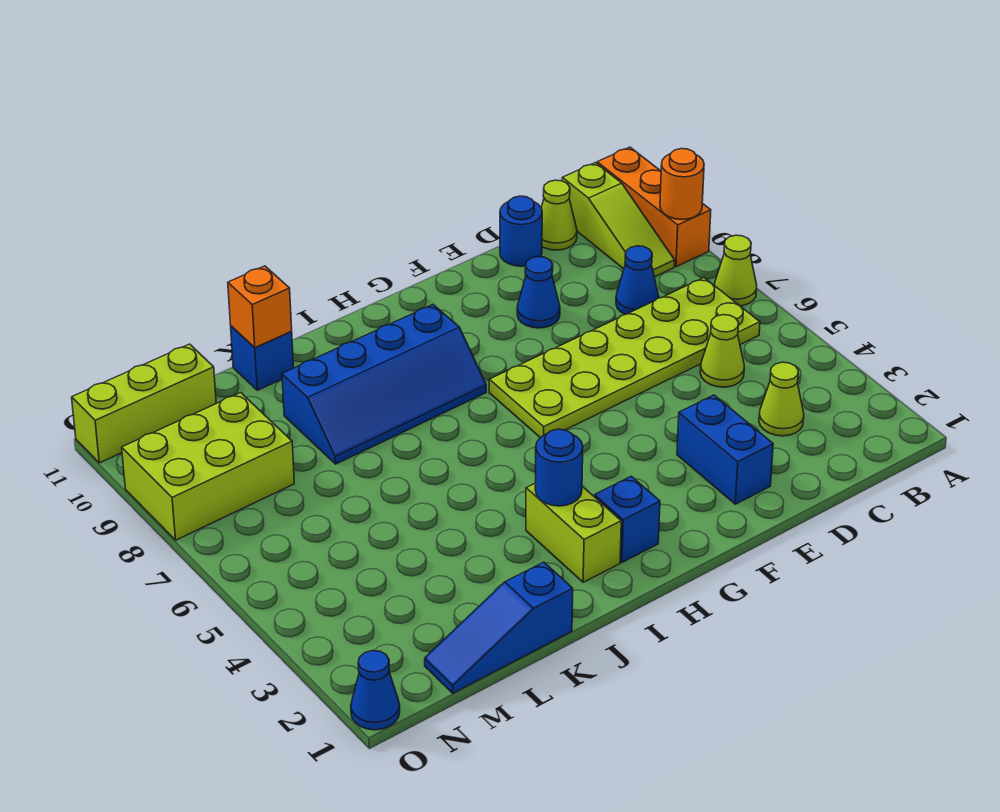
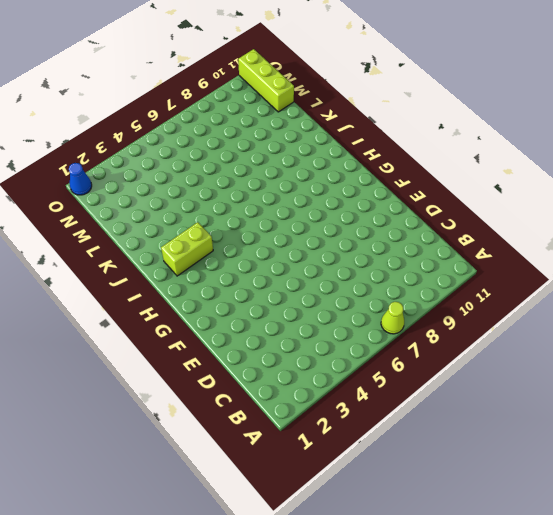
none -> orange brick A9:A11 level 1
none -> lime plate B6:G7 level 1
none -> lime slope B9:B11 level 1 top 11

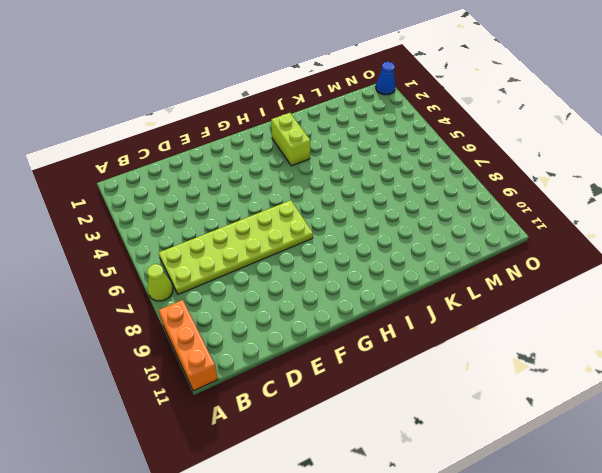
none -> lime slope B9:B11 level 1 top 11
none -> lime cone C3 level 1
none -> lime cone C5 level 1

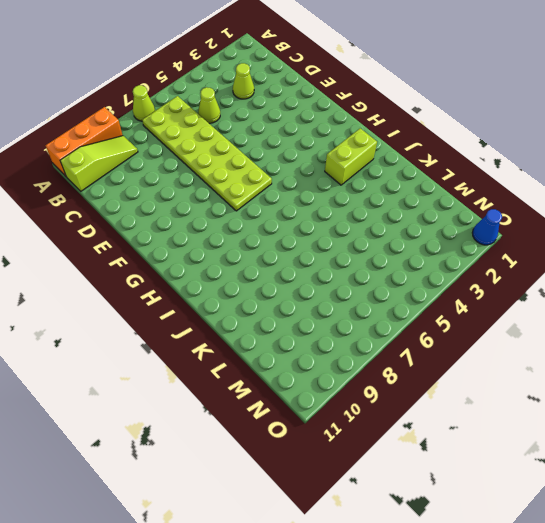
none -> blue cone C8 level 1
none -> lime cone C11 level 1
none -> blue round brick D11 level 1

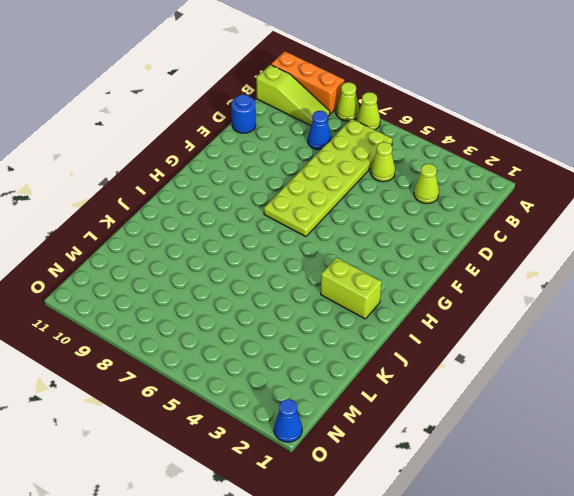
lime cone A8 level 1 -> lime cone C11 level 1
none -> blue brick E2:E3 level 1
none -> blue cone E9 level 1
none -> blue brick H2 level 1

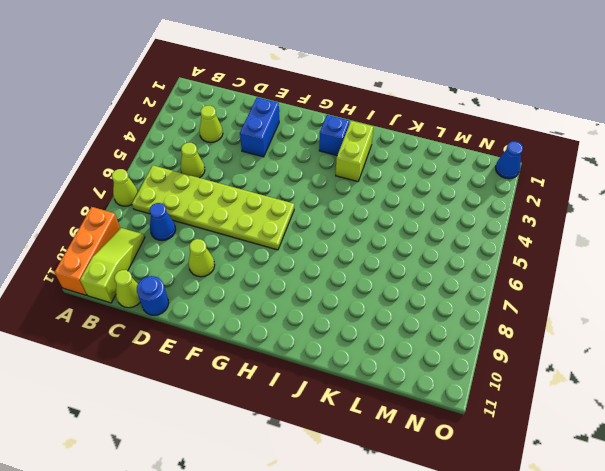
lime cone E9 level 1 -> blue cone E9 level 1
none -> blue slope H8:K9 level 1 top 9
none -> blue slope K1:M1 level 1 top K
none -> blue brick K11 level 1

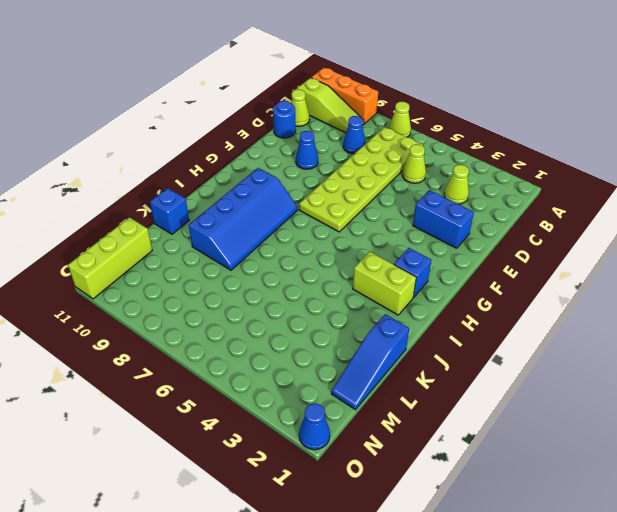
none -> lime brick M8:O9 level 1
none -> orange round brick A9 level 2
none -> blue round brick I3 level 2

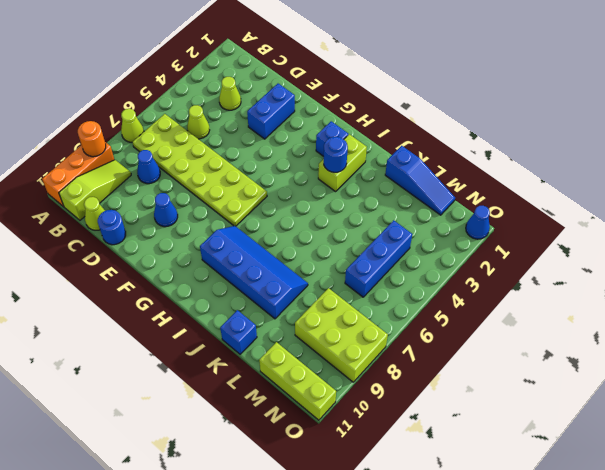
blue brick M4:M6 level 1 -> none
none -> orange brick K11 level 2

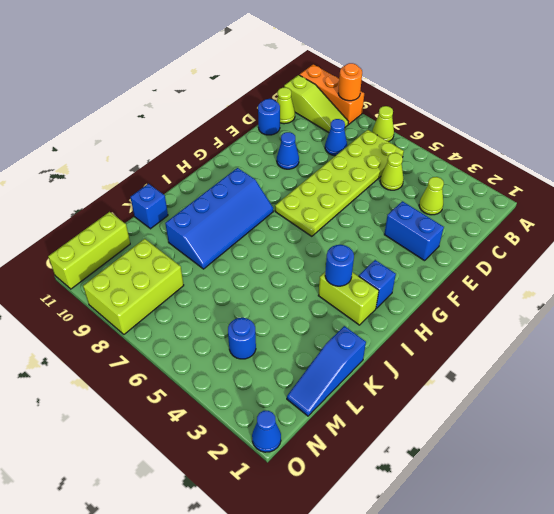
blue round brick M4 level 1 -> none
none -> orange brick K11 level 2

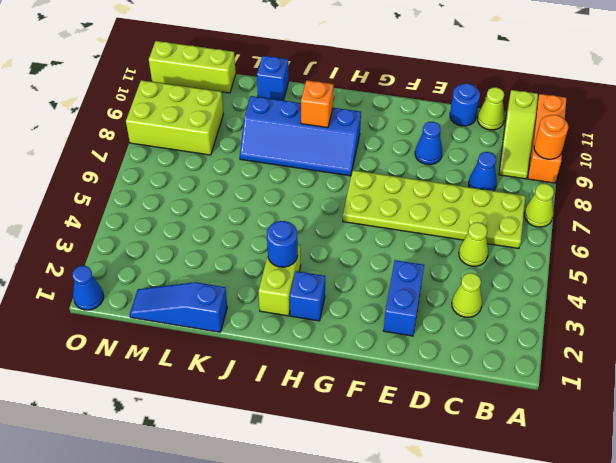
orange brick I9 level 2 -> orange brick K11 level 2

